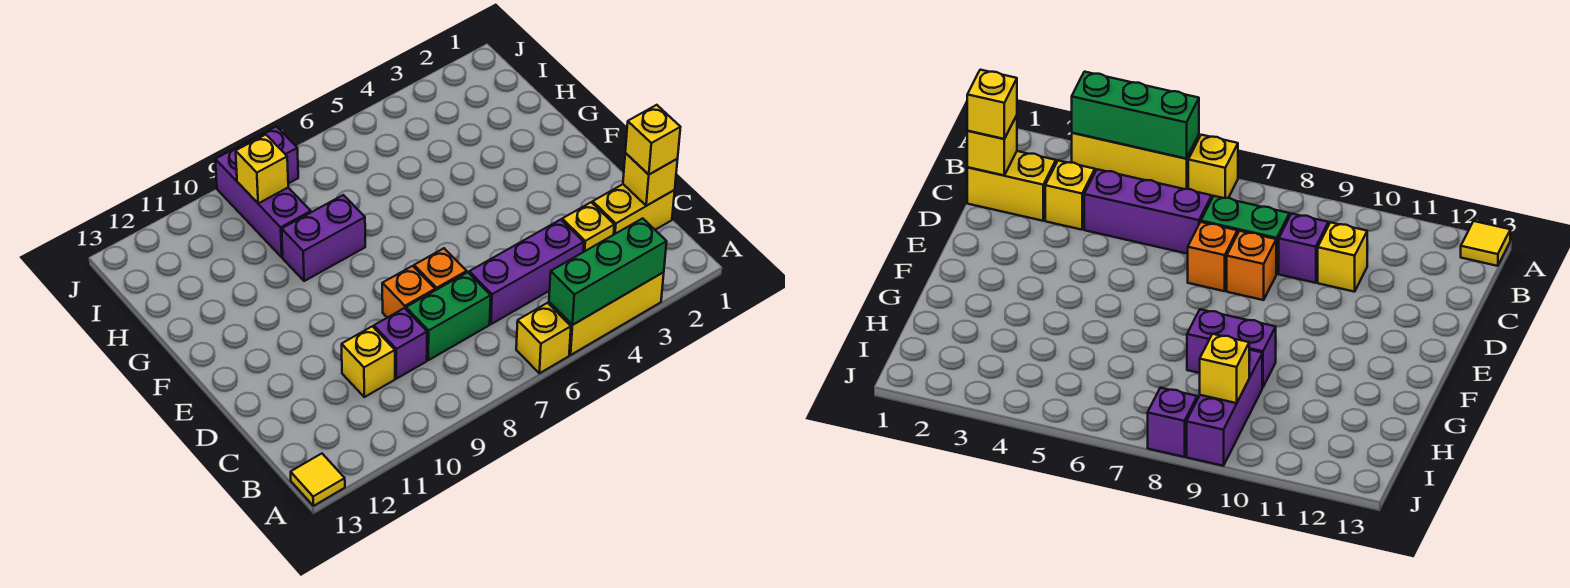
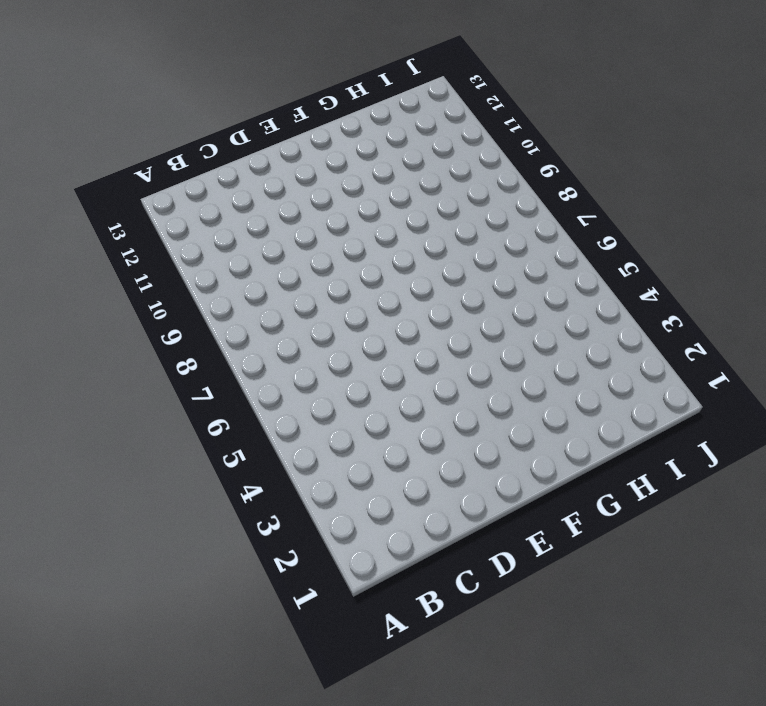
none -> yellow brick A3:A5 level 1
none -> yellow brick A6 level 1
none -> yellow tile A13 level 1

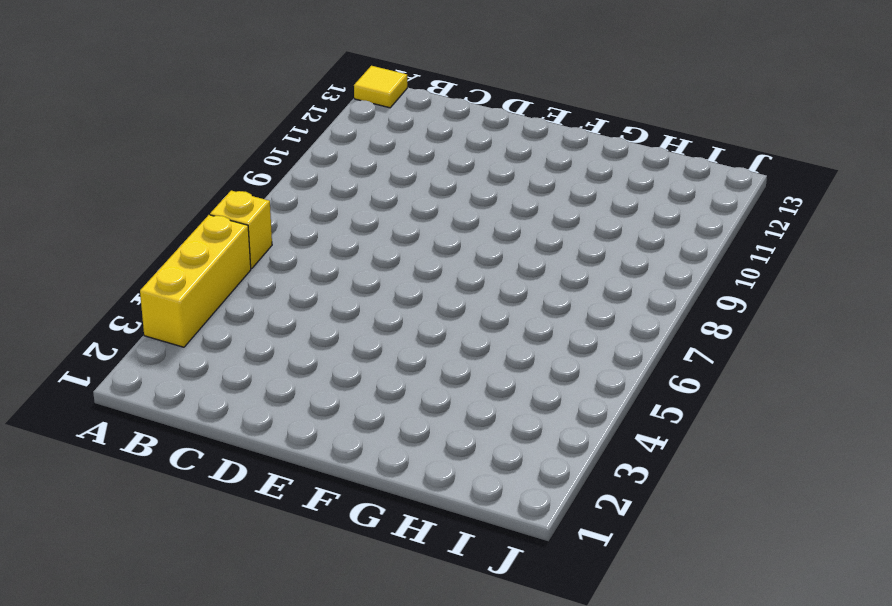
none -> yellow brick C1:C2 level 1
none -> yellow brick C3 level 1
none -> purple brick C4:C6 level 1

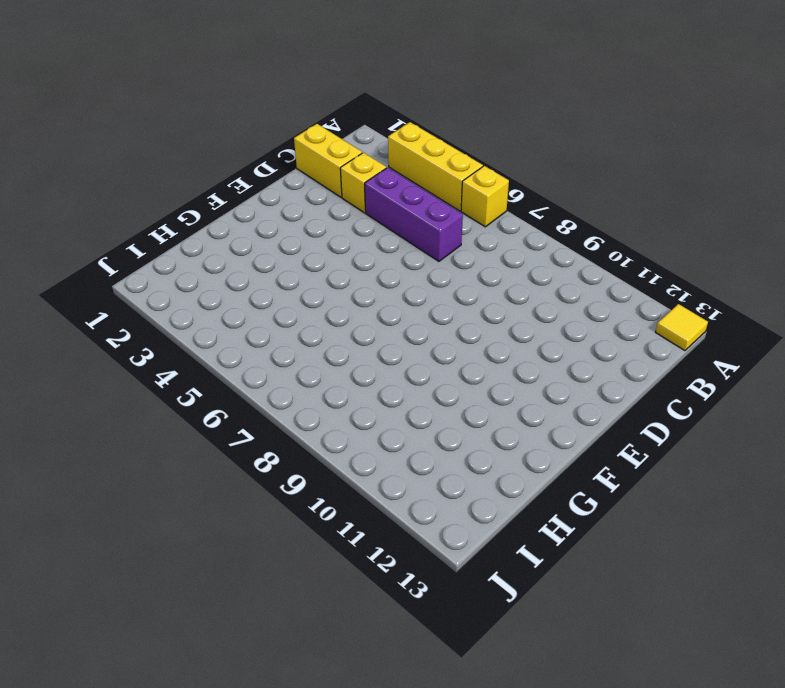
none -> green brick C7:C8 level 1
none -> purple brick C9 level 1
none -> yellow brick C10 level 1

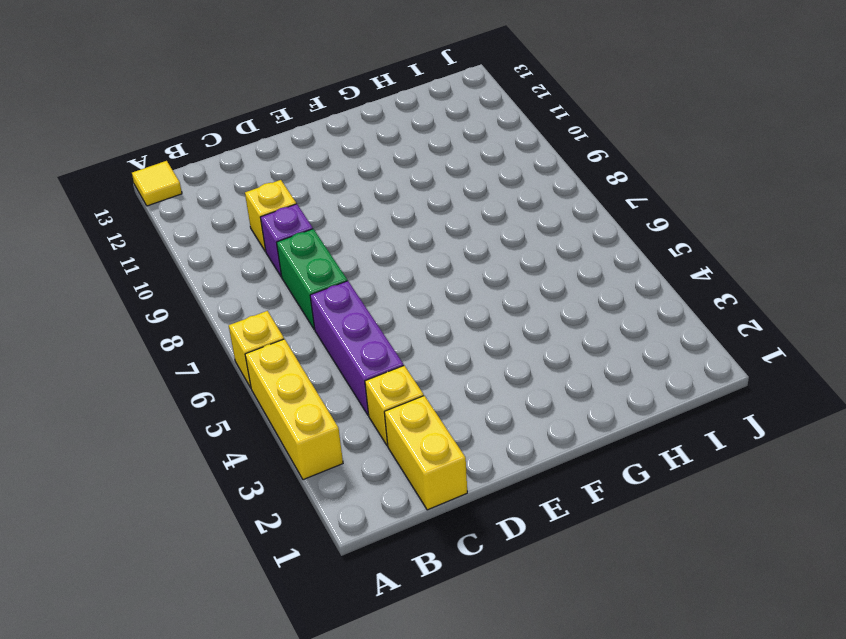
none -> orange brick D7 level 1
none -> orange brick D8 level 1
none -> purple brick G8:G9 level 1

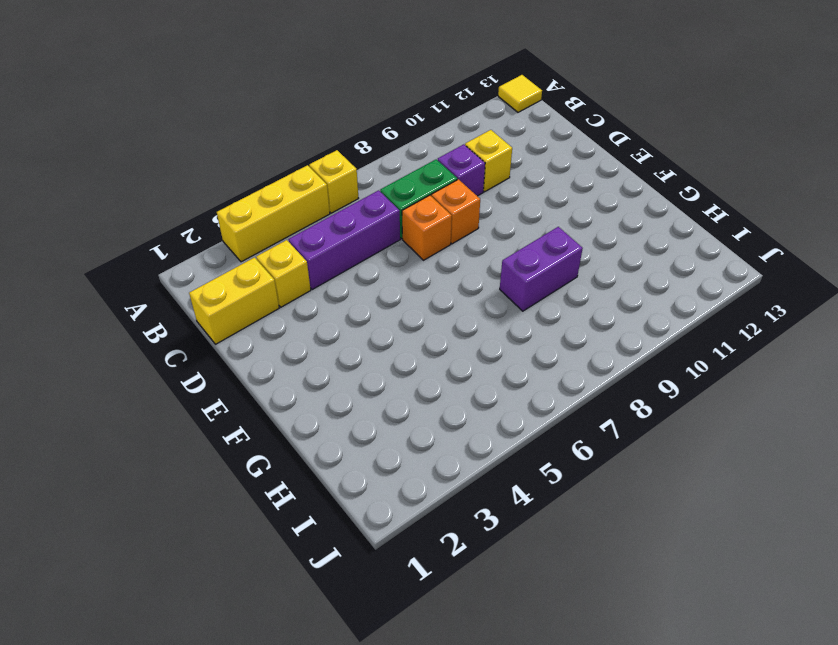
none -> purple brick H9:J9 level 1
none -> purple brick J8 level 1
none -> green brick A3:A5 level 2

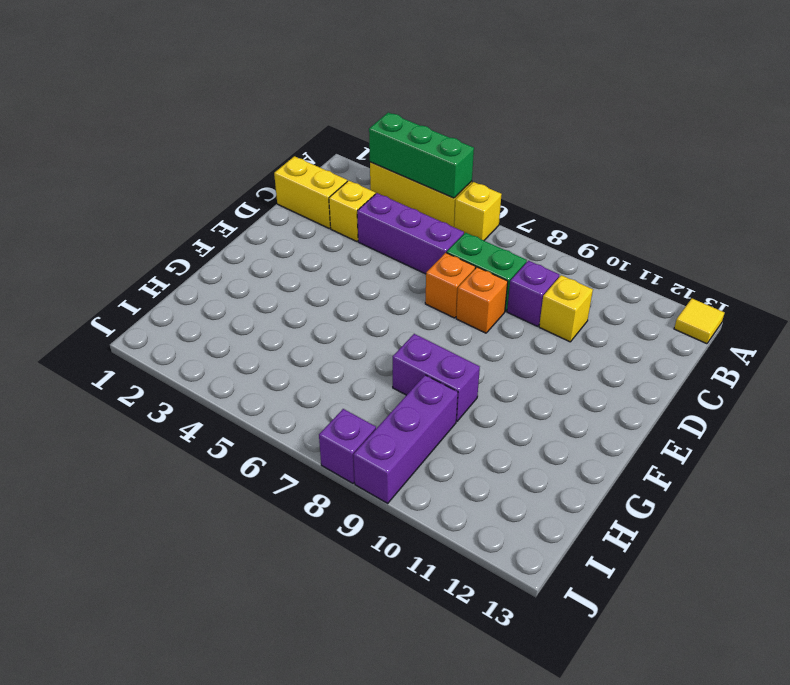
none -> yellow brick C1 level 2
none -> yellow brick I9 level 2
none -> yellow brick C1 level 3

